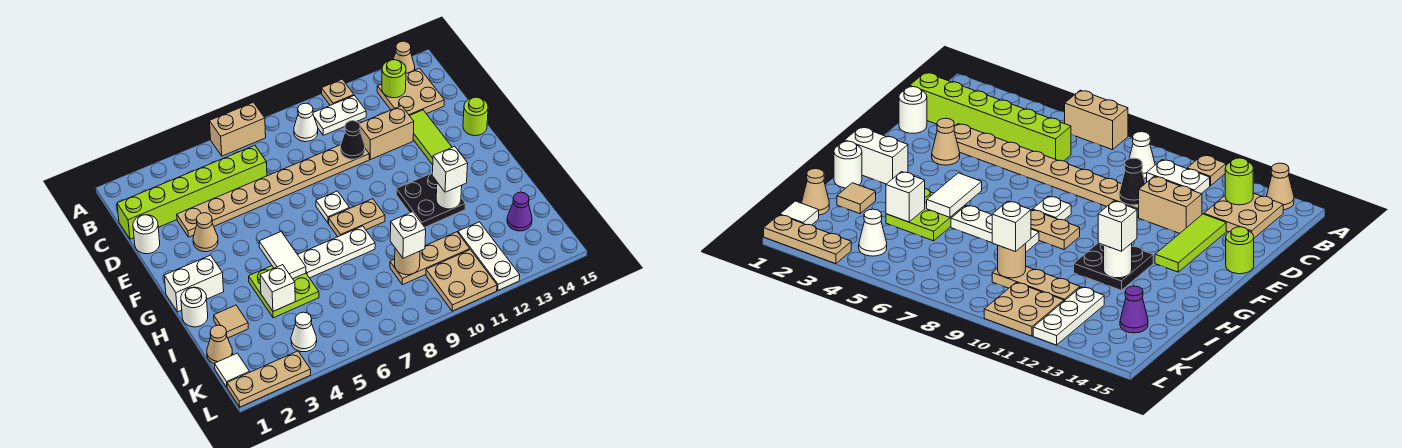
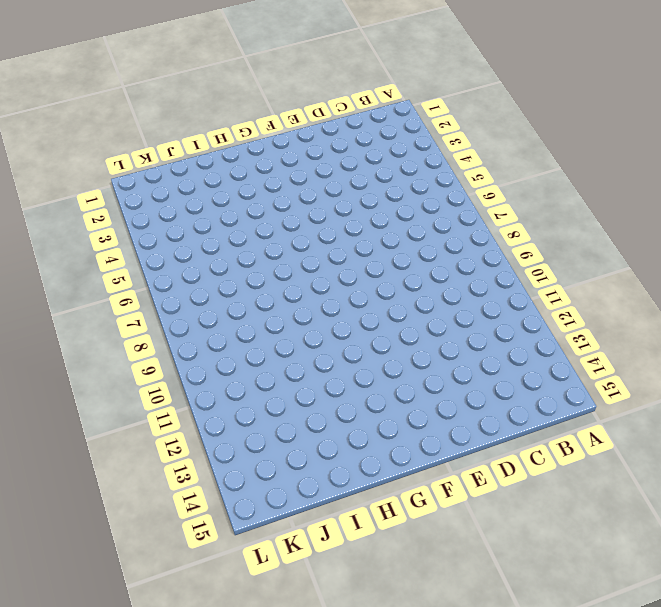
none -> tan brick A6:A7 level 1
none -> tan plate A11 level 1
none -> tan cone A14 level 1
none -> white cone B9 level 1

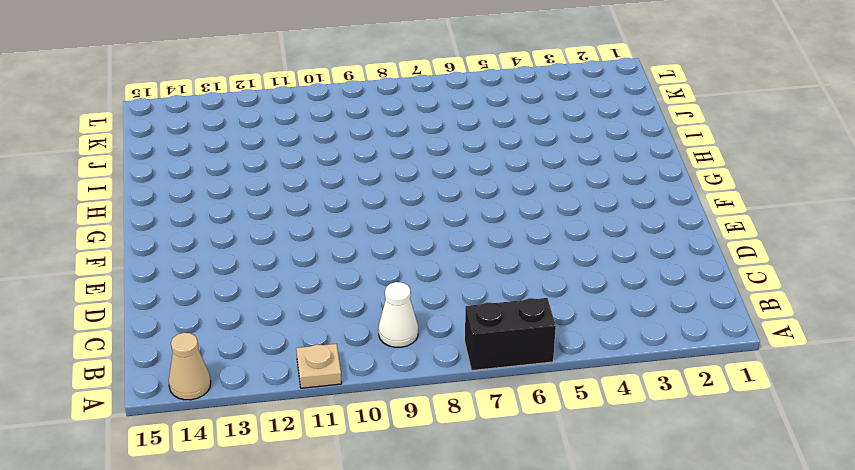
black brick A6:A7 level 1 -> tan brick A6:A7 level 1
none -> white plate B10:B11 level 1
none -> tan plate B13:C14 level 1
none -> lime brick C1:C6 level 1
none -> white round brick D1 level 1

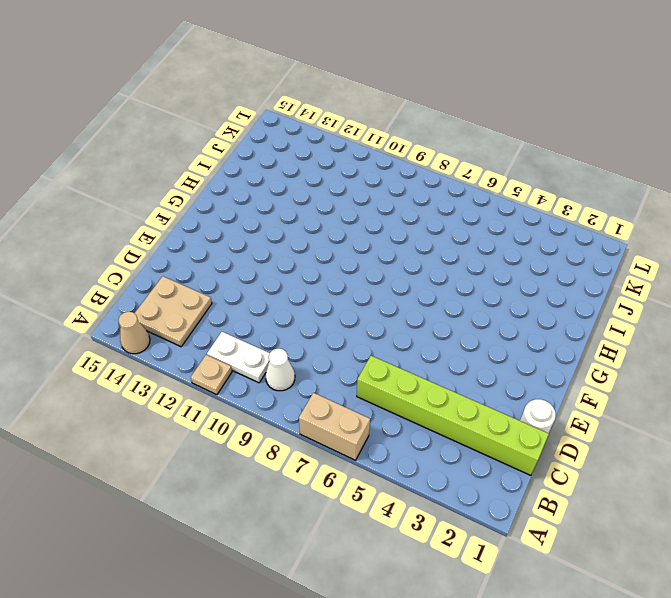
none -> tan plate D3:D10 level 1
none -> tan brick D11:D12 level 1
none -> lime tile D13:F13 level 1
none -> tan cone E3 level 1

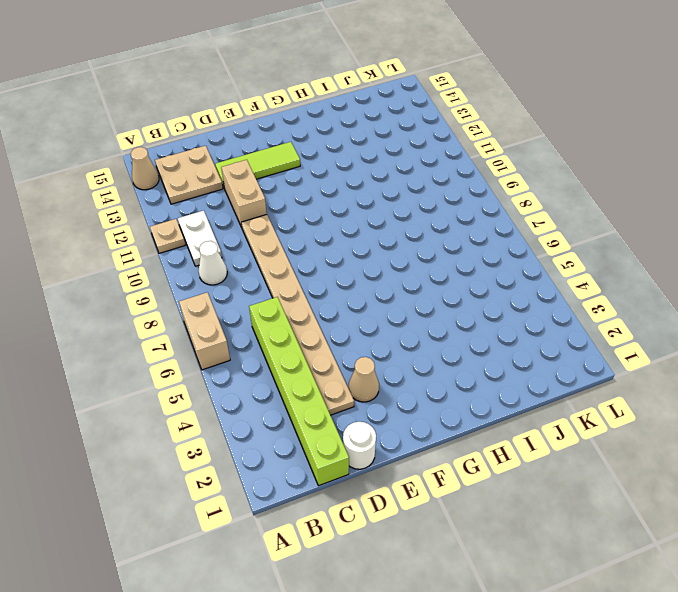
none -> lime round brick E15 level 1
none -> white plate F8 level 1
none -> white brick G1:G2 level 1
none -> tan plate G8:G9 level 1

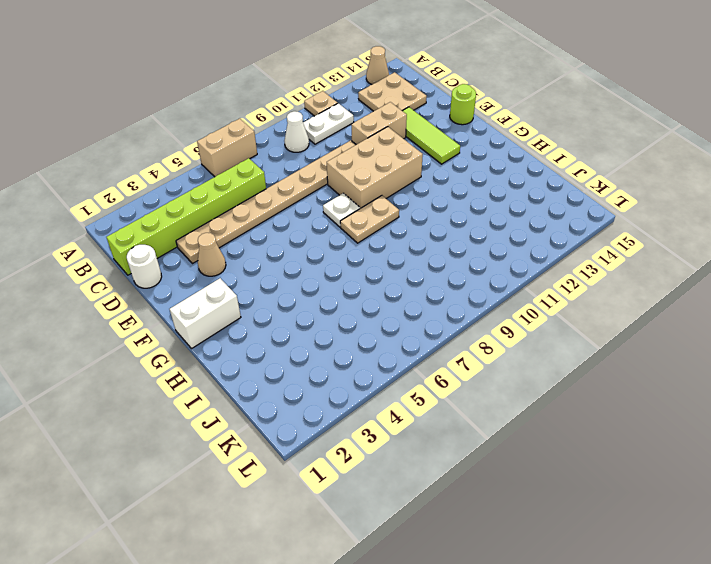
tan brick E9:F11 level 1 -> none
none -> black plate G11:H12 level 1
none -> white round brick H1 level 1
none -> lime plate H4:I5 level 1
none -> white plate H6:H8 level 1

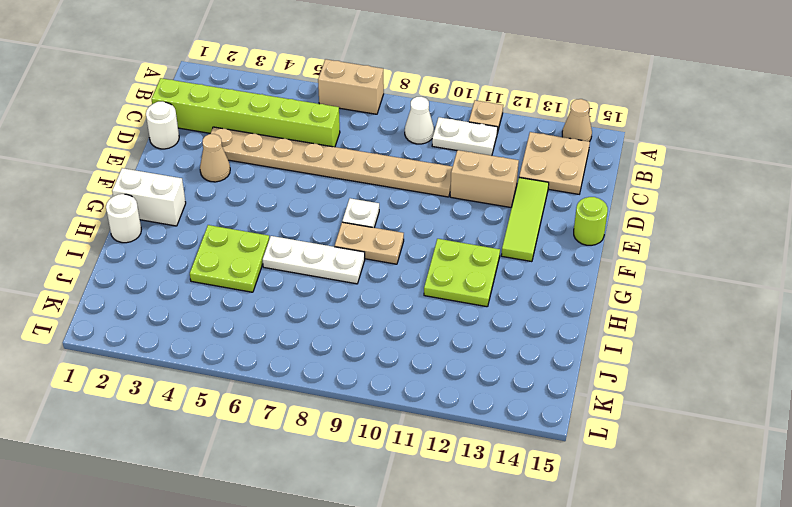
lime plate G11:H12 level 1 -> black plate G11:H12 level 1
none -> tan tile I2 level 1
none -> tan cone J1 level 1
none -> tan plate J9:J11 level 1
none -> white plate J12:L12 level 1

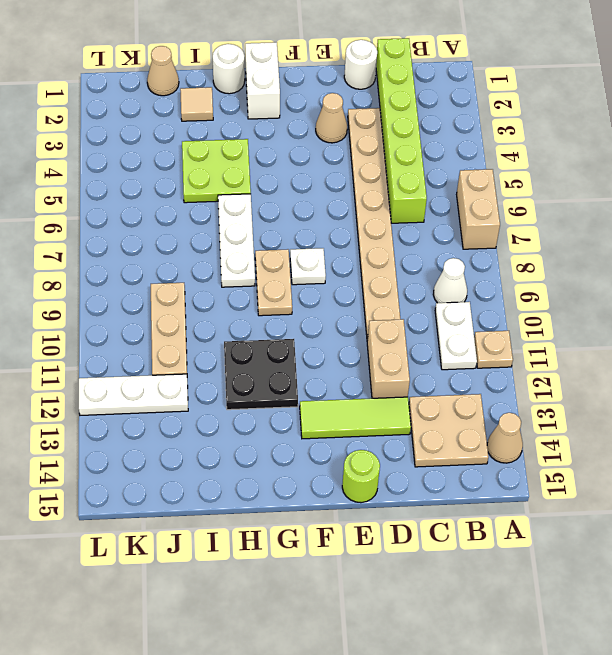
none -> purple cone J14 level 1
none -> white tile K1 level 1
none -> white cone K4 level 1
none -> tan plate K10:L11 level 1

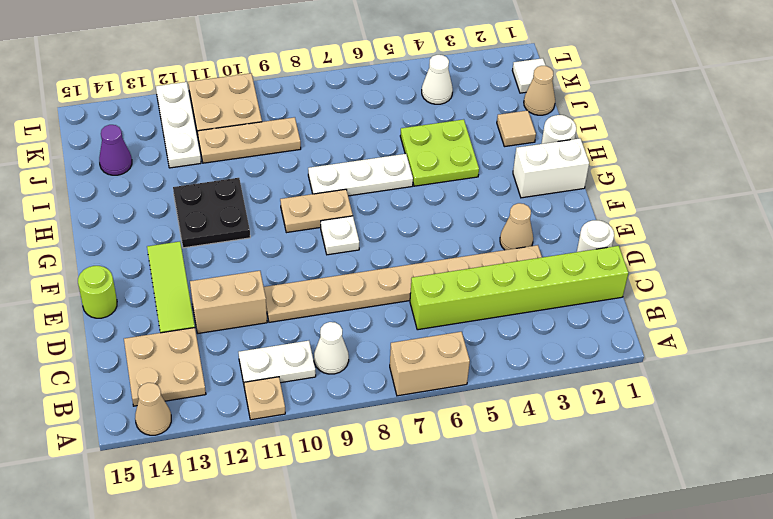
none -> tan plate L1:L3 level 1
none -> lime round brick B13 level 2
none -> black cone D10 level 2
none -> white tile G5:H5 level 2

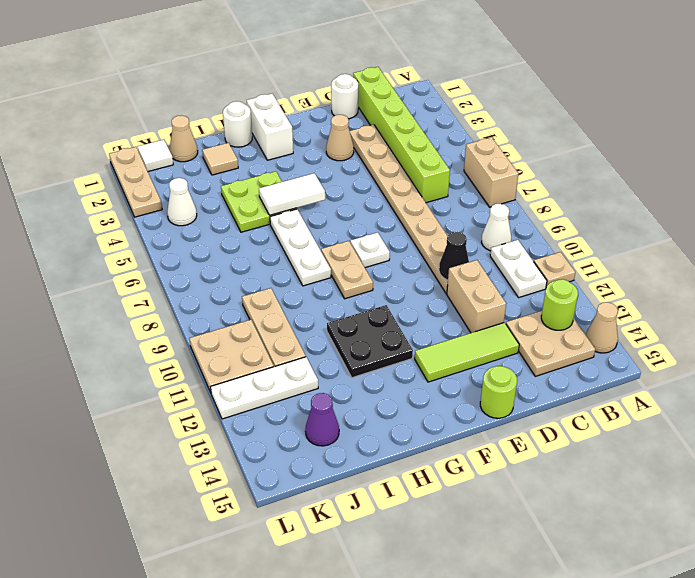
none -> white round brick H12 level 2
none -> white brick I4 level 2
none -> tan round brick J9 level 2
none -> white brick H12 level 3

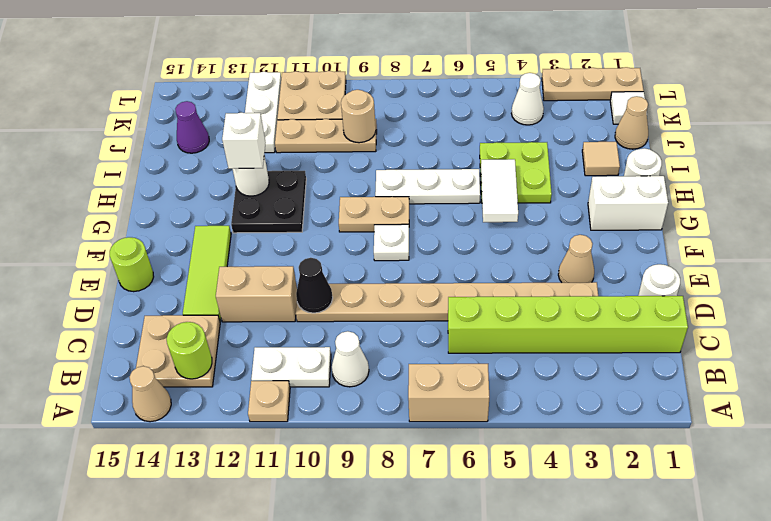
none -> white brick I4 level 2
none -> white brick J9 level 3

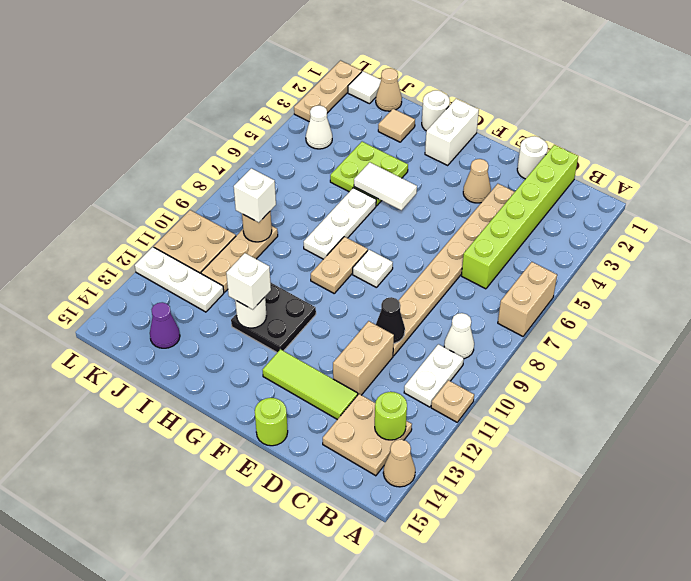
none -> white brick I4 level 2

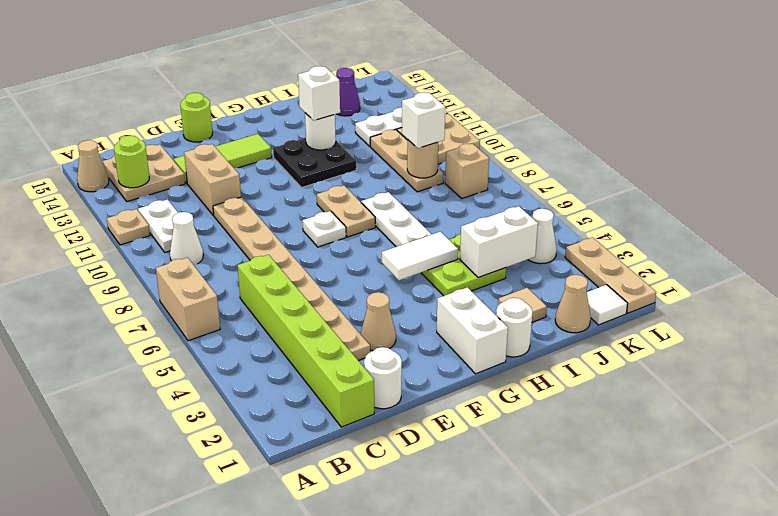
white brick I4:J4 level 2 -> white brick I4 level 2
tan brick K8 level 1 -> none
none -> black cone D10 level 2

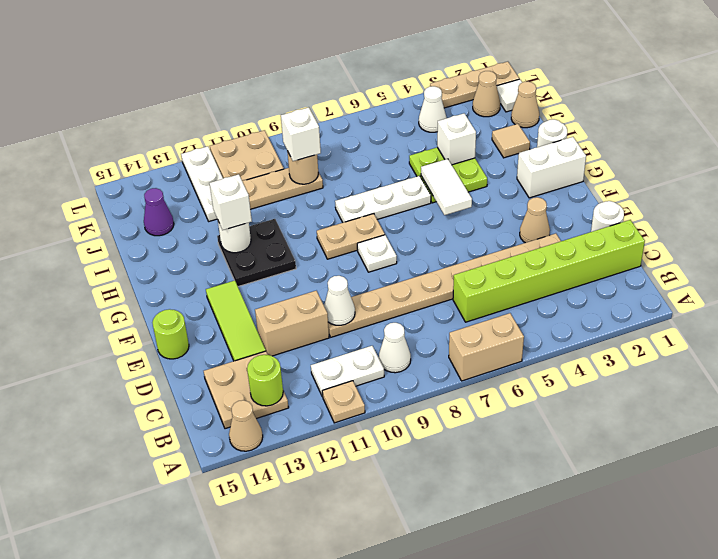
white cone D10 level 2 -> black cone D10 level 2
tan cone K2 level 1 -> none

